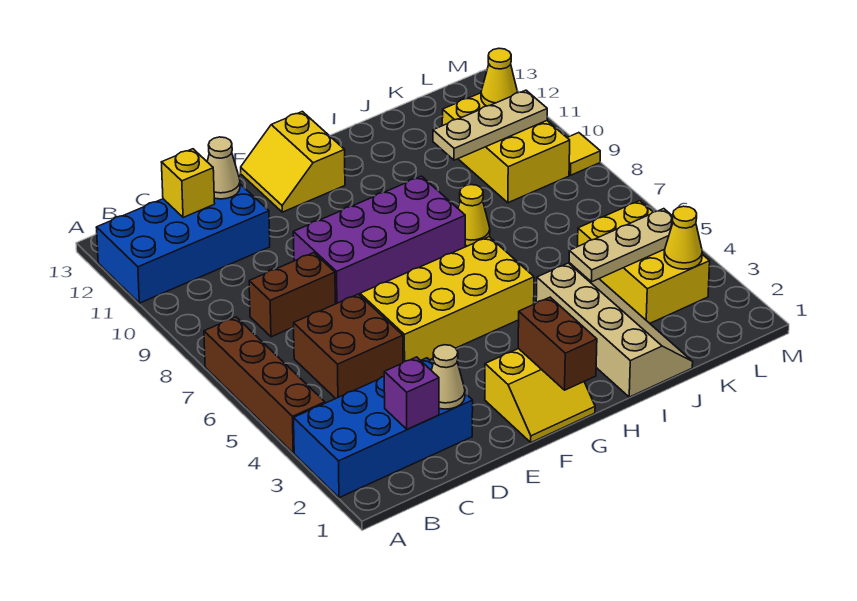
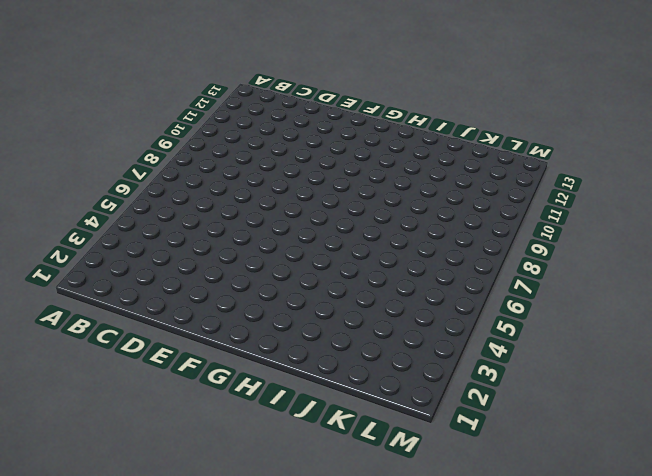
none -> blue brick A2:D3 level 1
none -> brown brick A4:A7 level 1
none -> blue brick A11:D12 level 1

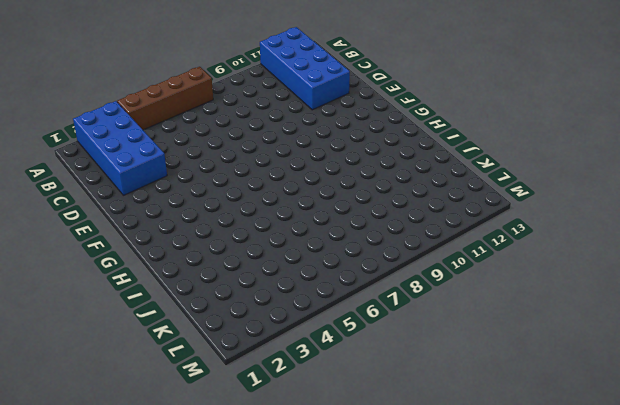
none -> brown brick C5:D6 level 1
none -> brown brick C8:D8 level 1
none -> yellow brick E5:H6 level 1

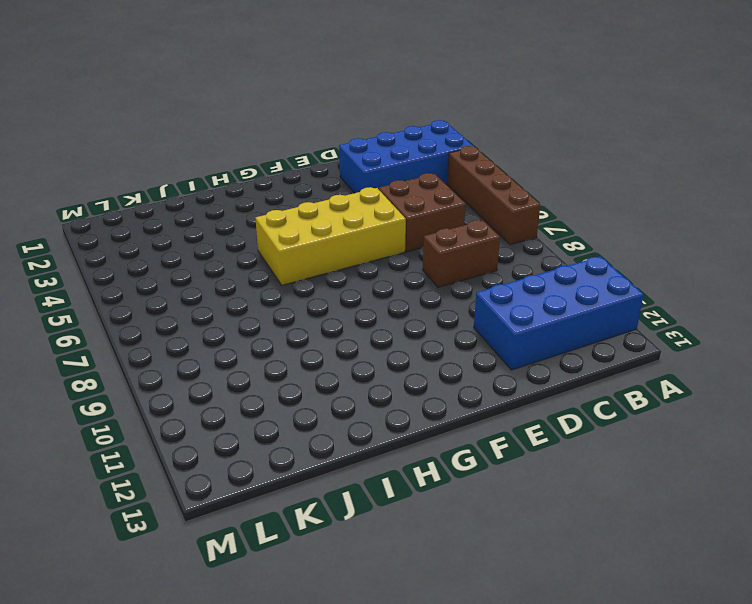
none -> purple brick E8:H9 level 1
none -> yellow slope F1:G2 level 1 top 2
none -> yellow slope F12:G13 level 1 top G

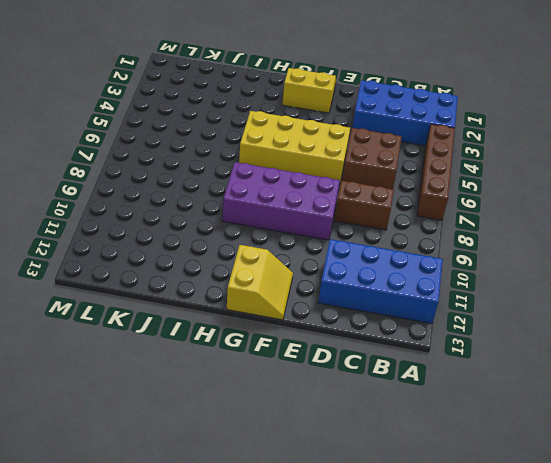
none -> tan slope I1:J4 level 1 top I
none -> yellow cone I8 level 1
none -> yellow brick K3:L5 level 1

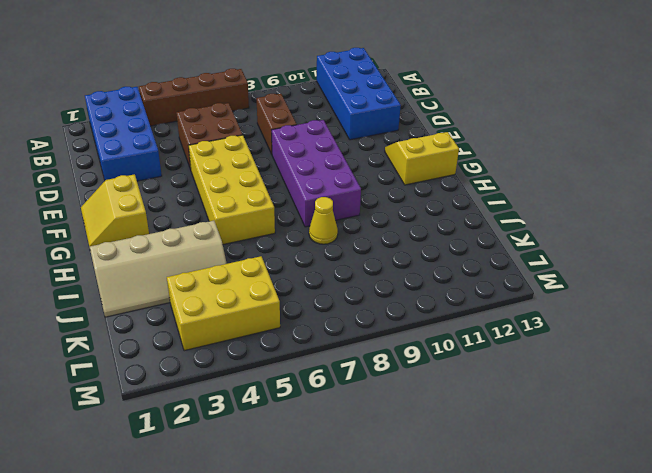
none -> yellow brick K9:L11 level 1
none -> yellow tile M9 level 1
none -> purple brick C2 level 2

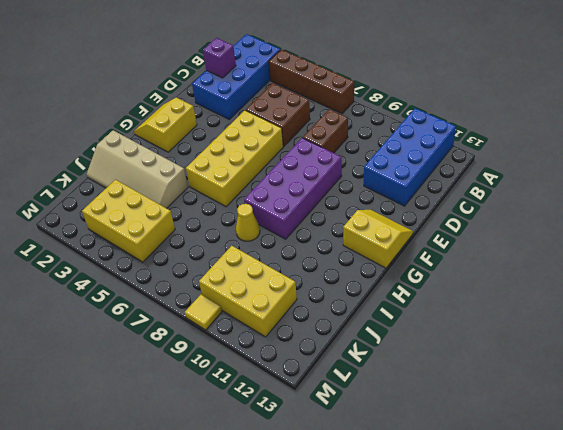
none -> yellow brick C12 level 2
none -> tan cone D2 level 2
none -> tan cone D12 level 2

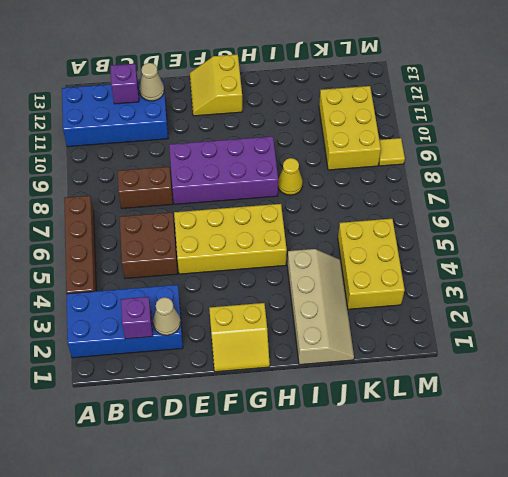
purple brick C12 level 2 -> yellow brick C12 level 2
none -> brown brick G1:G2 level 2
none -> tan plate J4:L4 level 2
none -> tan plate J10:L10 level 2

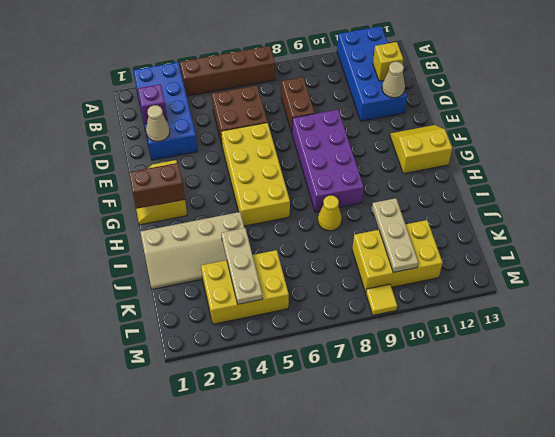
none -> yellow cone L3 level 2
none -> yellow cone L11 level 2

